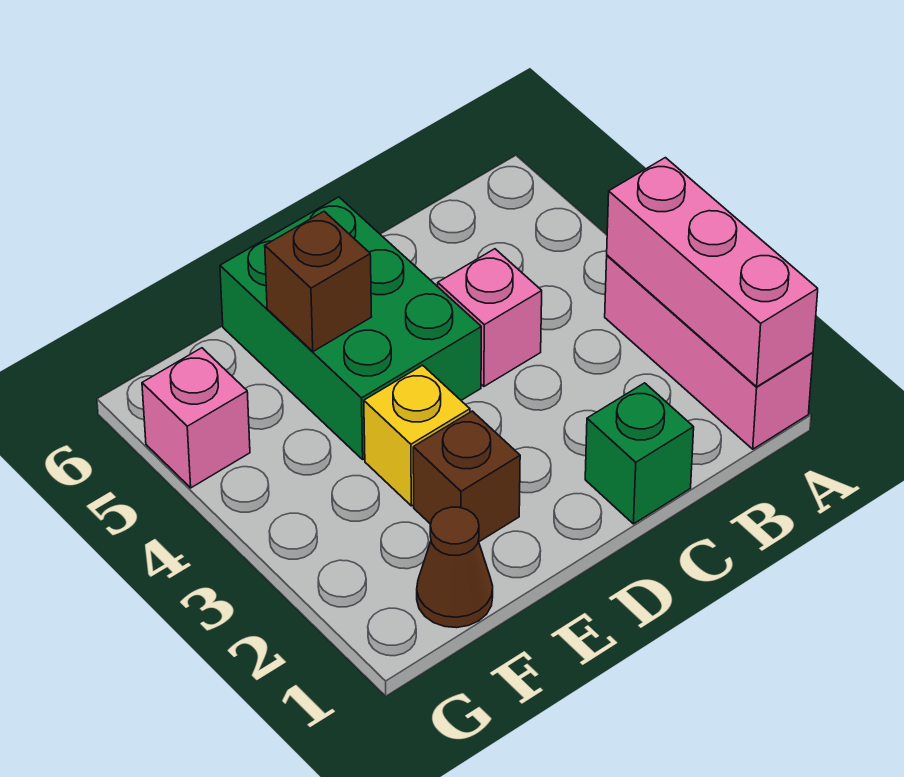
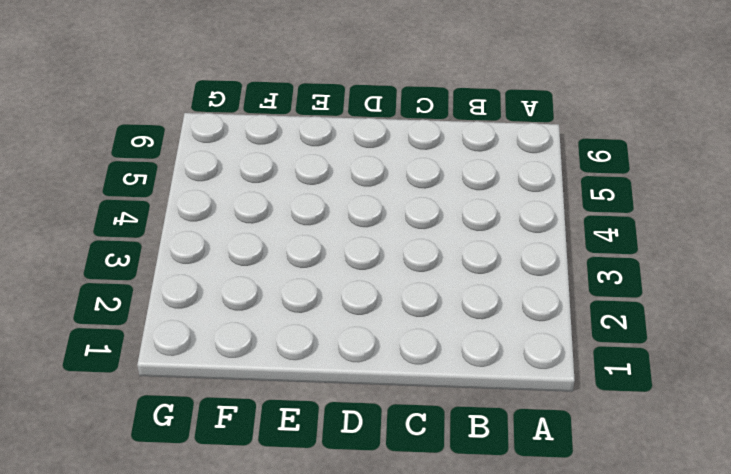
none -> pink brick A1:A3 level 1
none -> green brick C1 level 1

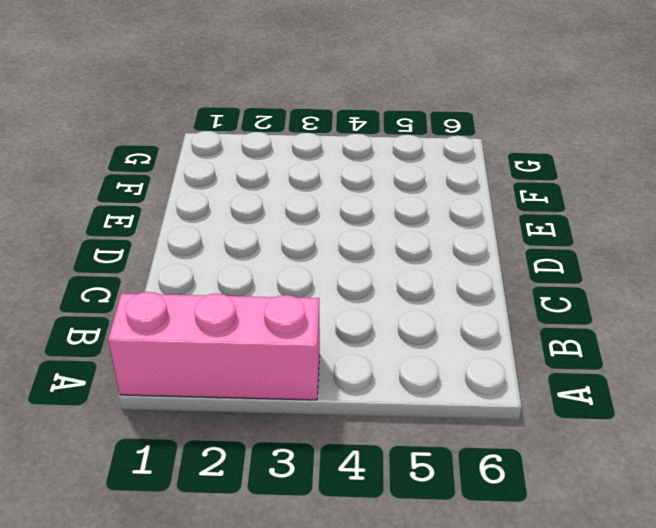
none -> green brick C1 level 1
none -> pink brick C4 level 1

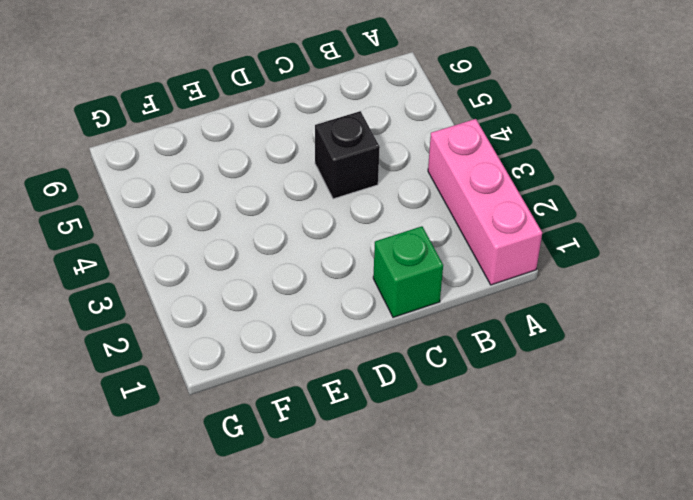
black brick C4 level 1 -> pink brick C4 level 1
none -> green brick D4:E6 level 1
none -> brown brick E2 level 1

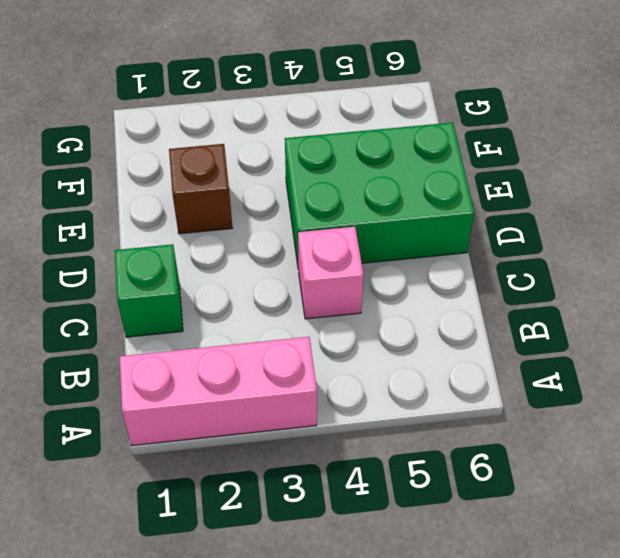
none -> yellow brick E3 level 1
none -> brown cone F1 level 1

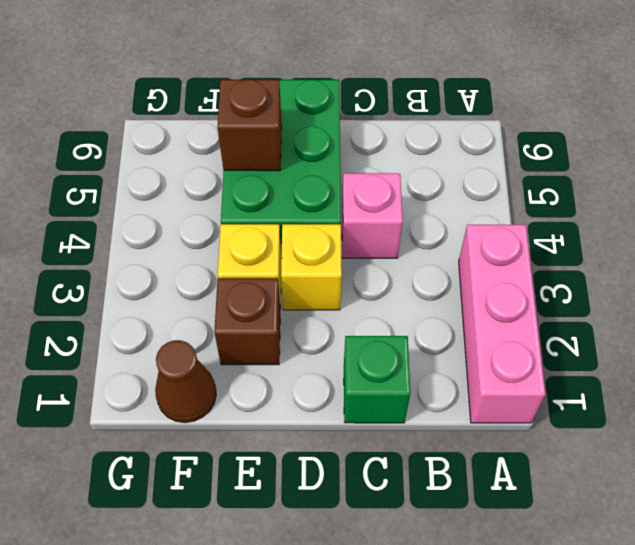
yellow brick D3 level 1 -> none
none -> pink brick G5 level 1
none -> pink brick A1:A3 level 2

